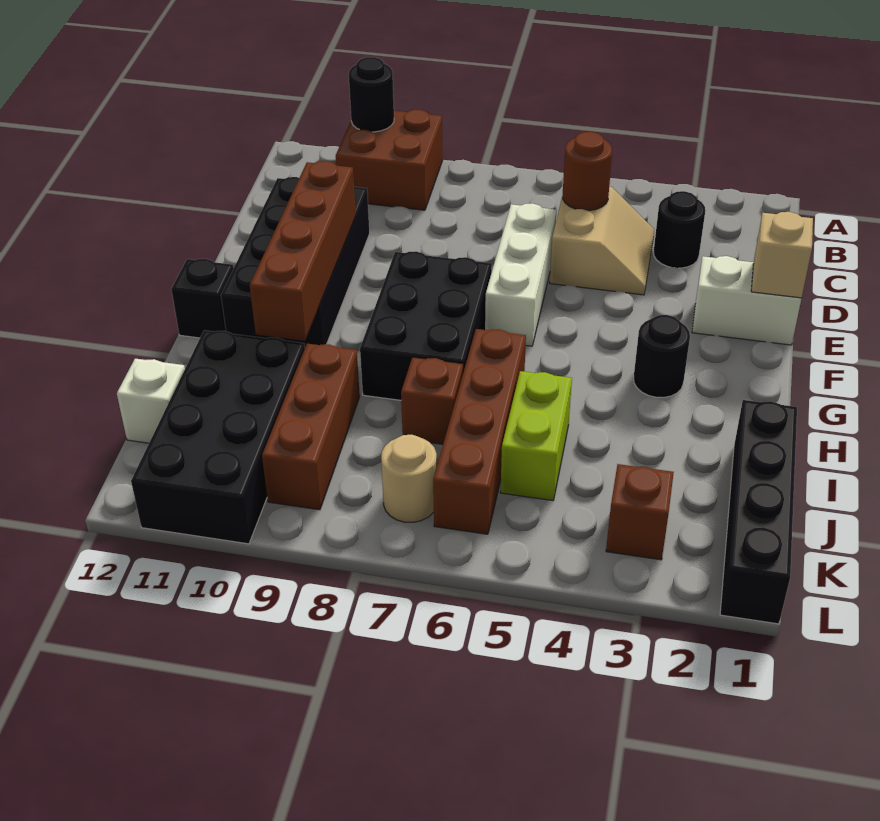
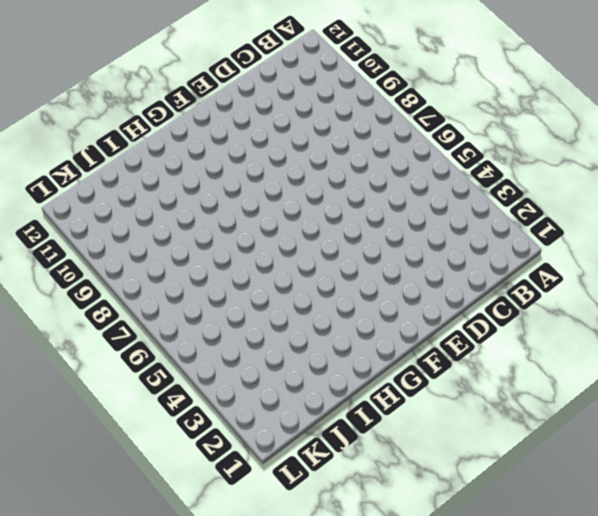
none -> brown brick A9:B10 level 1
none -> black round brick C3 level 1
none -> tan slope C4:D5 level 1 top 5

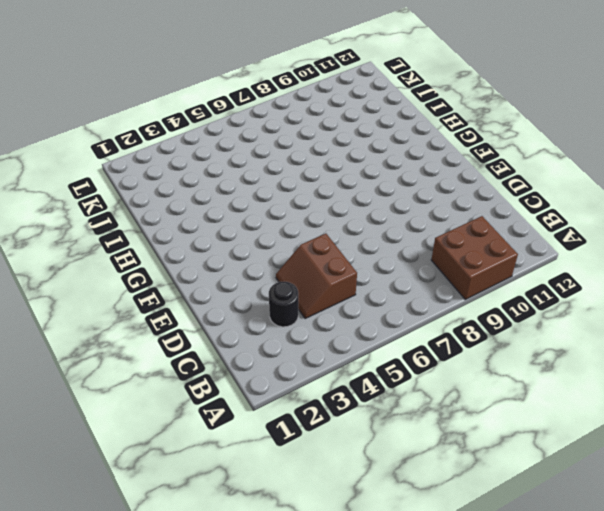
brown slope C4:D5 level 1 top 5 -> tan slope C4:D5 level 1 top 5
none -> white brick D6:F6 level 1
none -> black brick D10:G11 level 1
none -> white brick E1:E2 level 1

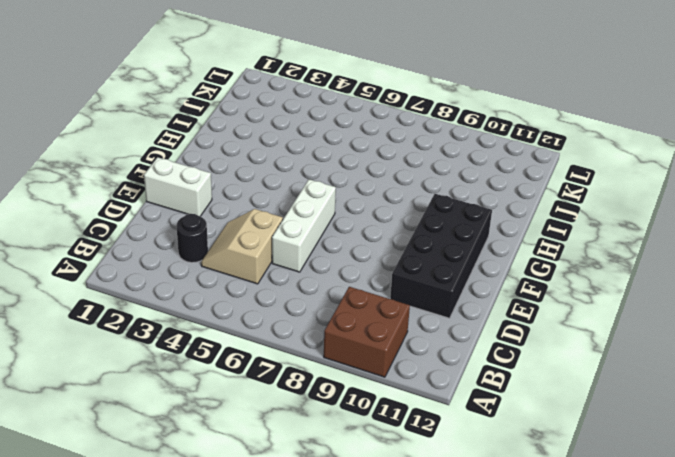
none -> black brick F7:H8 level 1
none -> black round brick G3 level 1
none -> black brick G12 level 1

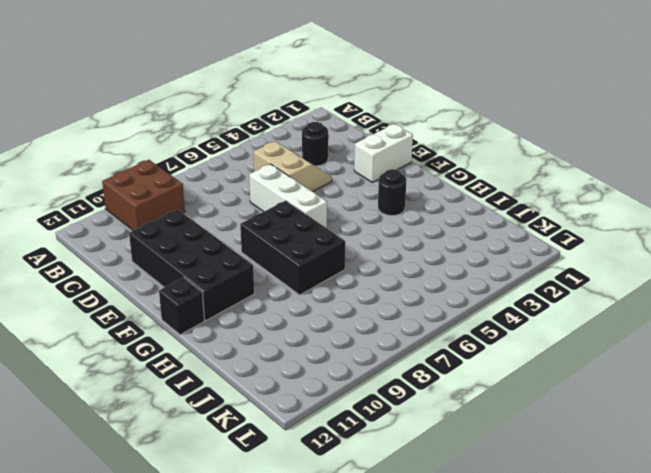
none -> brown brick H6:K6 level 1
none -> black brick I1:L1 level 1
none -> lime brick I5:J5 level 1

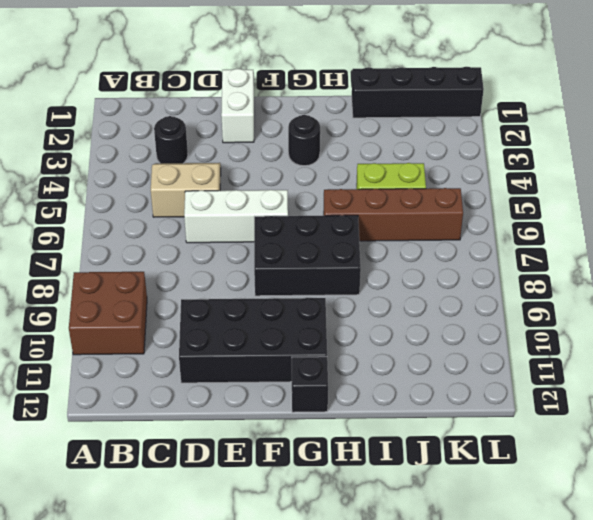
none -> brown brick I7 level 1
none -> brown brick I9:K9 level 1
none -> black brick I10:L11 level 1

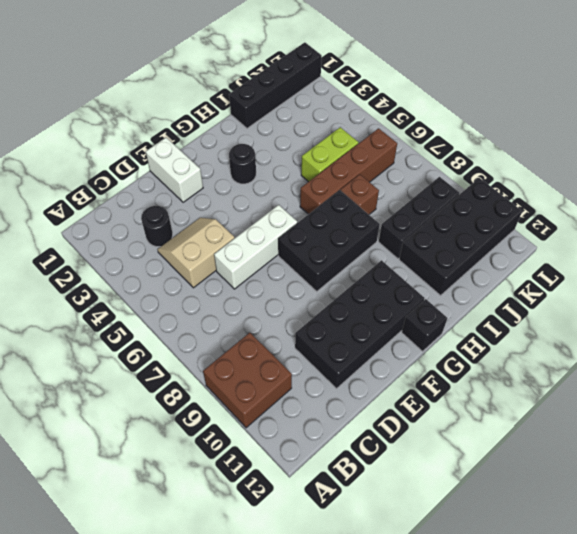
black brick I9:K9 level 1 -> brown brick I9:K9 level 1
none -> white brick J12 level 1
none -> brown brick K3 level 1
none -> tan round brick K7 level 1

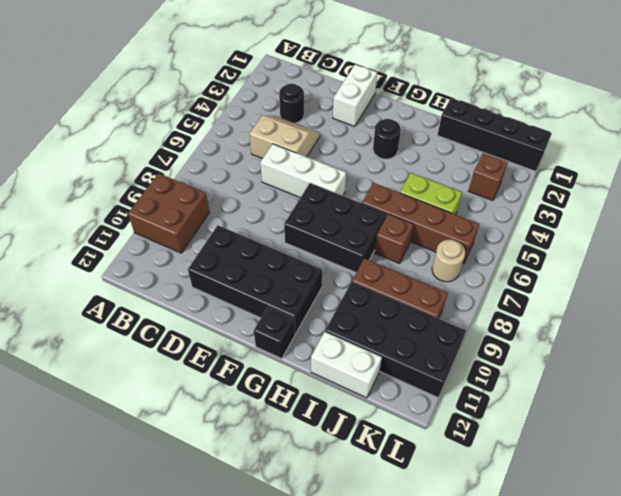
white brick I12:J12 level 1 -> white brick J12 level 1
none -> black round brick A10 level 2
none -> brown round brick C5 level 2
none -> tan brick E1 level 2

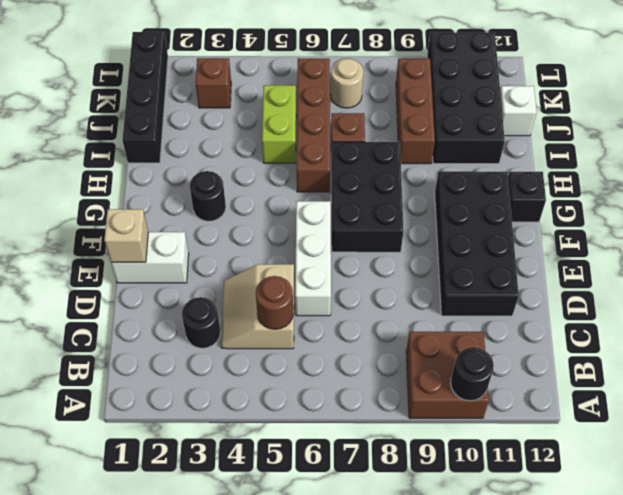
none -> brown brick E10:H10 level 2

